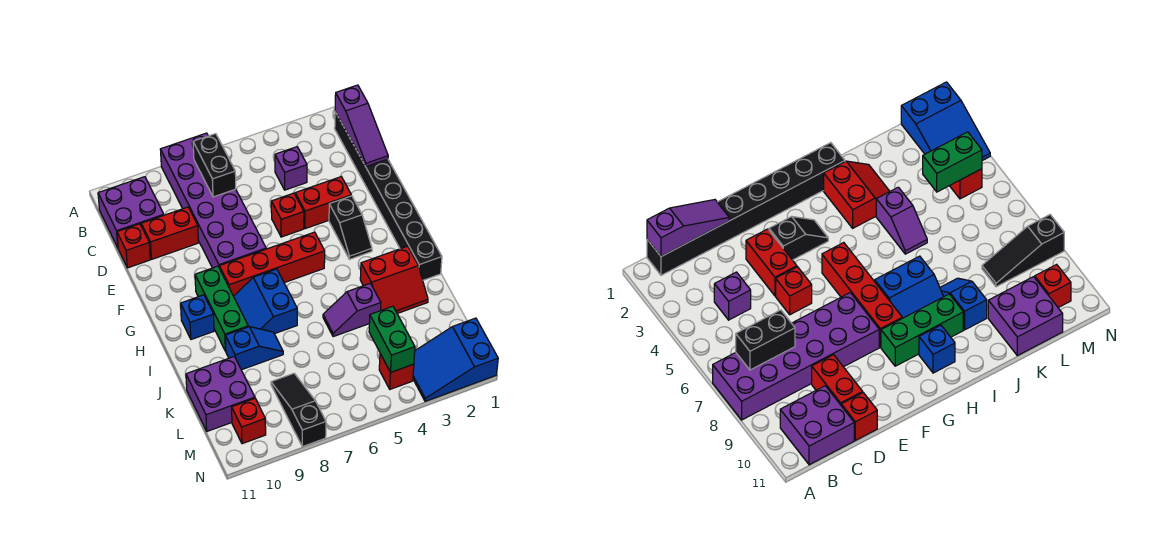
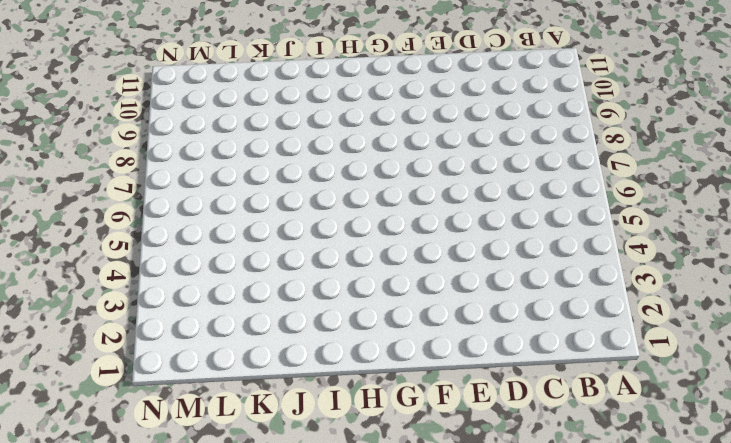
none -> purple brick A7:F8 level 1
none -> black brick B1:I1 level 1
none -> purple brick B10:C11 level 1

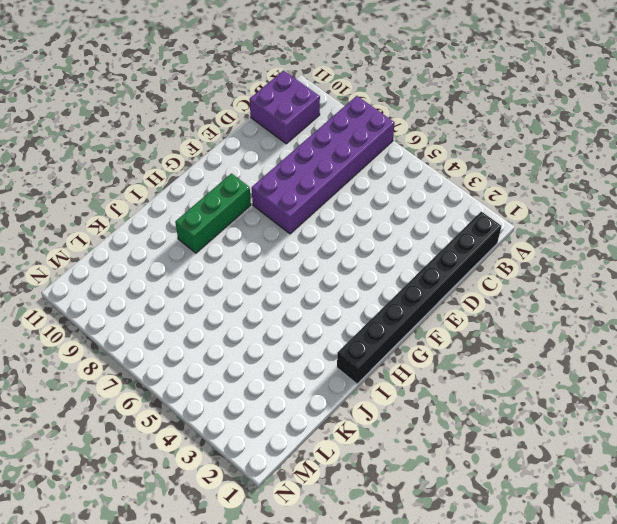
none -> purple brick C4 level 1
none -> red brick D9:D10 level 1
none -> red brick D11 level 1

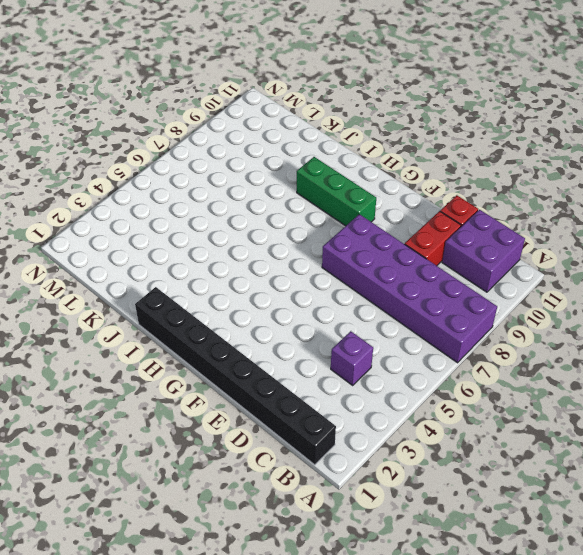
none -> red brick E3:E4 level 1
none -> red brick E5 level 1
none -> black slope F3:G3 level 1 top F

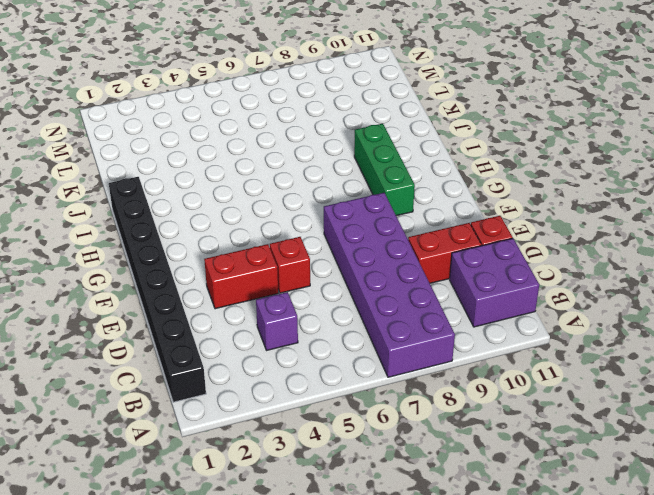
none -> black slope F3:G3 level 1 top F
none -> red brick G5:G8 level 1
none -> blue slope H7:I8 level 1 top 7

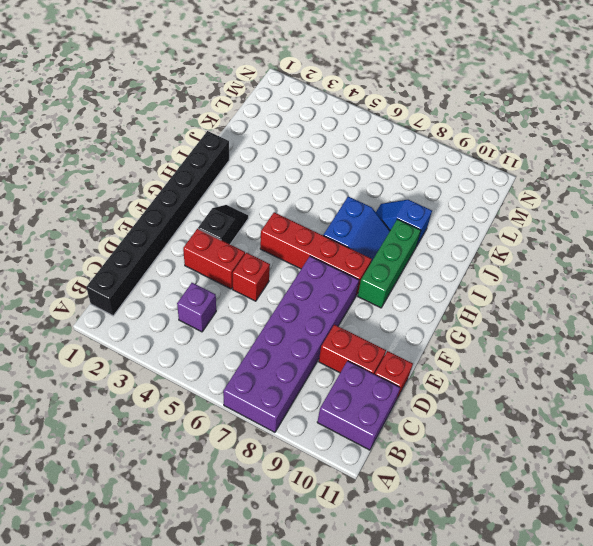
none -> blue brick H10 level 1
none -> red slope I2:J3 level 1 top I
none -> purple slope J4:J5 level 1 top 4

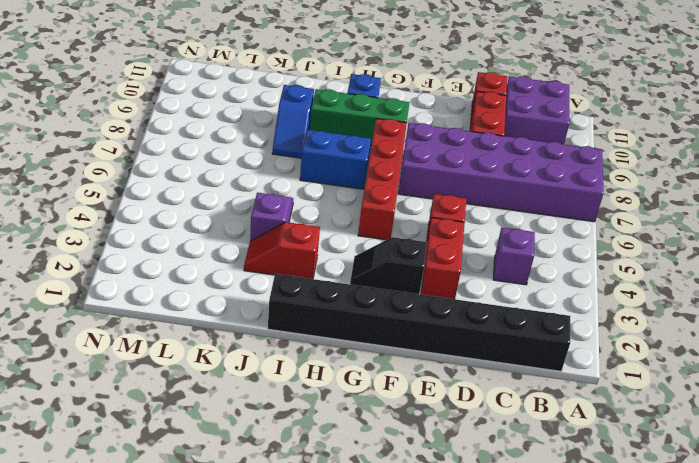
red slope I3:J3 level 1 top I -> red slope I2:J3 level 1 top I
none -> purple brick K10:L11 level 1
none -> black slope L8:N8 level 1 top N
none -> blue slope M1:N3 level 1 top 1

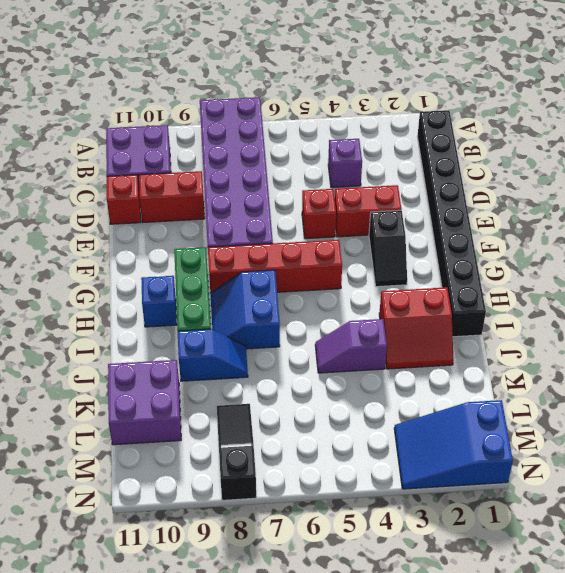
none -> red brick M4 level 1
none -> red brick M10 level 1
none -> purple slope B1:D1 level 2 top B

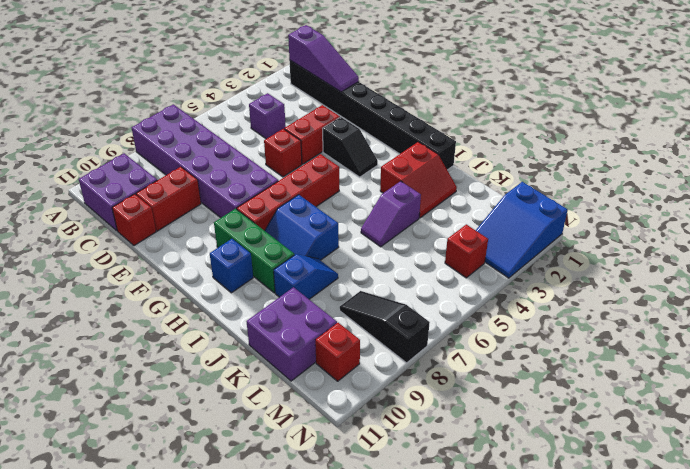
none -> black brick B7:C7 level 2
none -> green brick L4:M4 level 2

